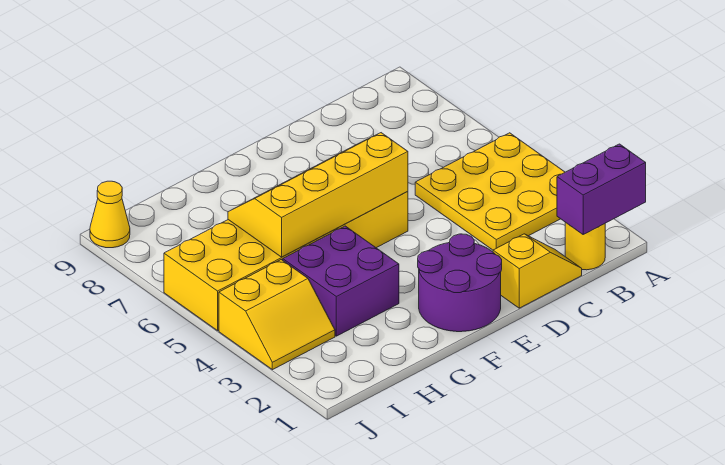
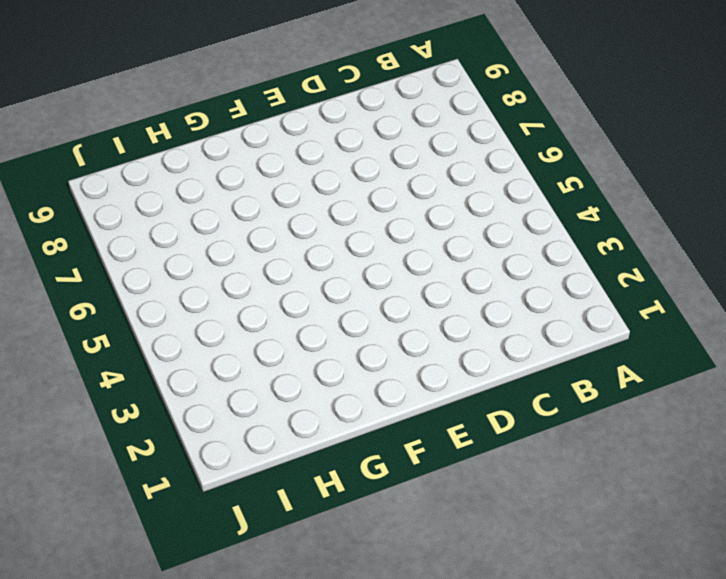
none -> yellow plate A3:C5 level 1
none -> yellow round brick B1 level 1

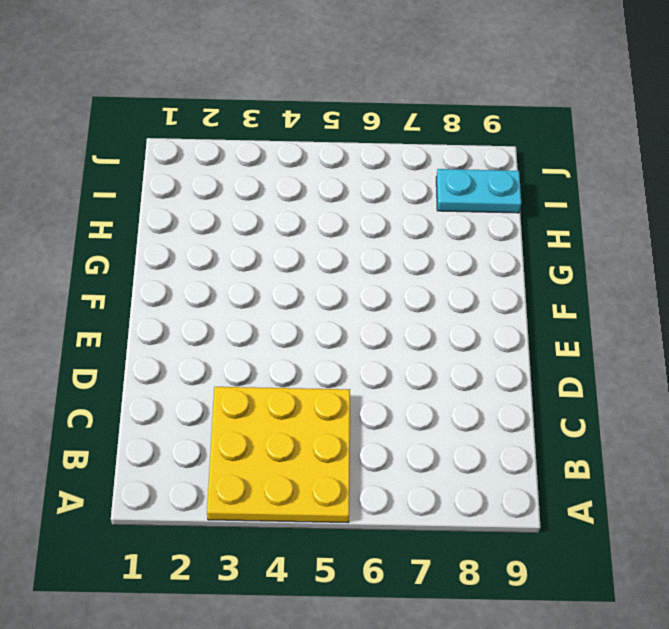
cyan plate I8:I9 level 1 -> none
none -> yellow round brick B1 level 1
none -> yellow slope C1:D1 level 1 top D

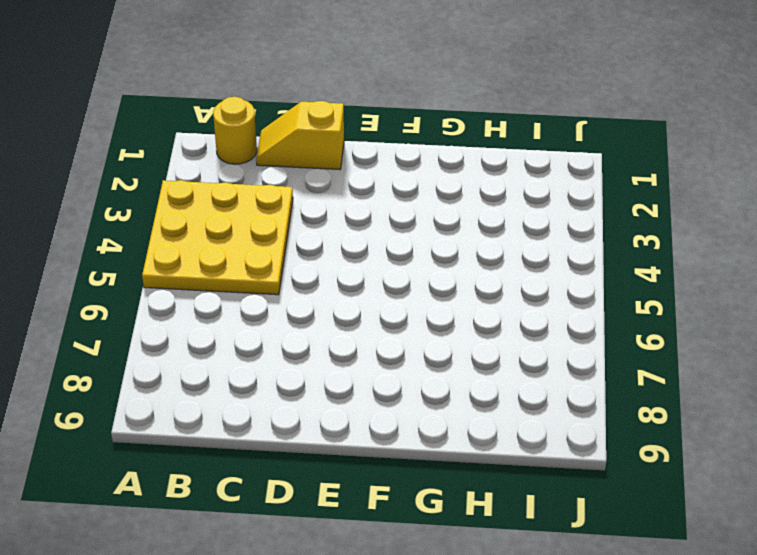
none -> purple round brick E1:F2 level 1
none -> yellow brick E5:J6 level 1

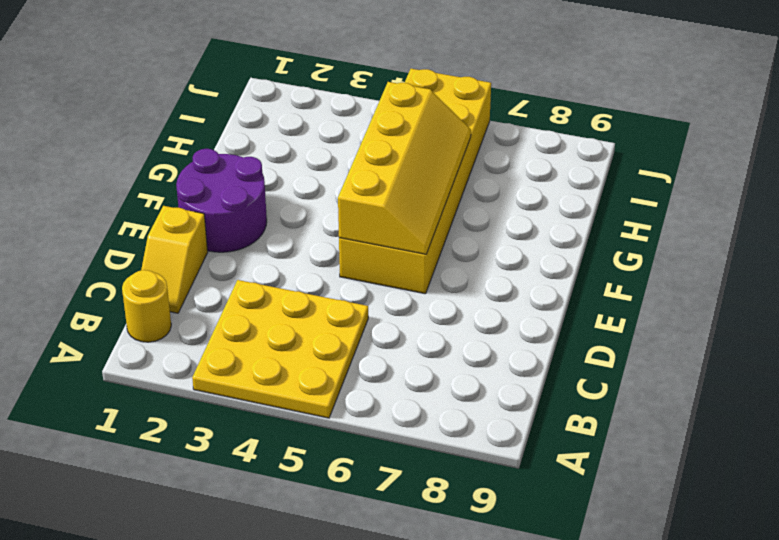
none -> purple brick G3:H4 level 1
none -> yellow slope I3:J4 level 1 top 4

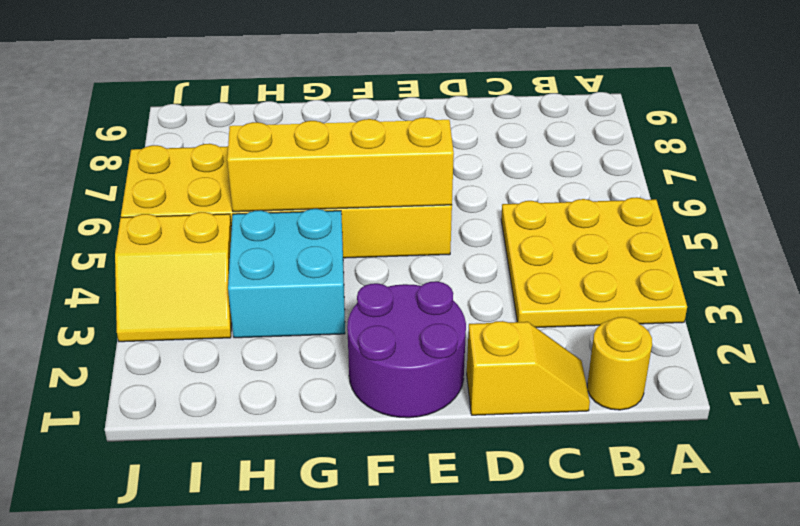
cyan brick G3:H4 level 1 -> purple brick G3:H4 level 1
none -> yellow cone J9 level 1
none -> purple brick A1:B1 level 2

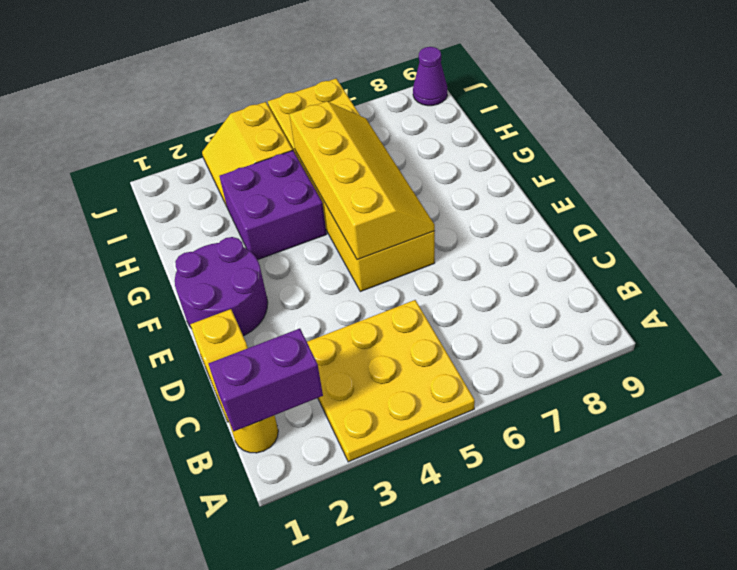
purple brick B1:B2 level 2 -> purple brick A1:B1 level 2
purple cone J9 level 1 -> yellow cone J9 level 1

